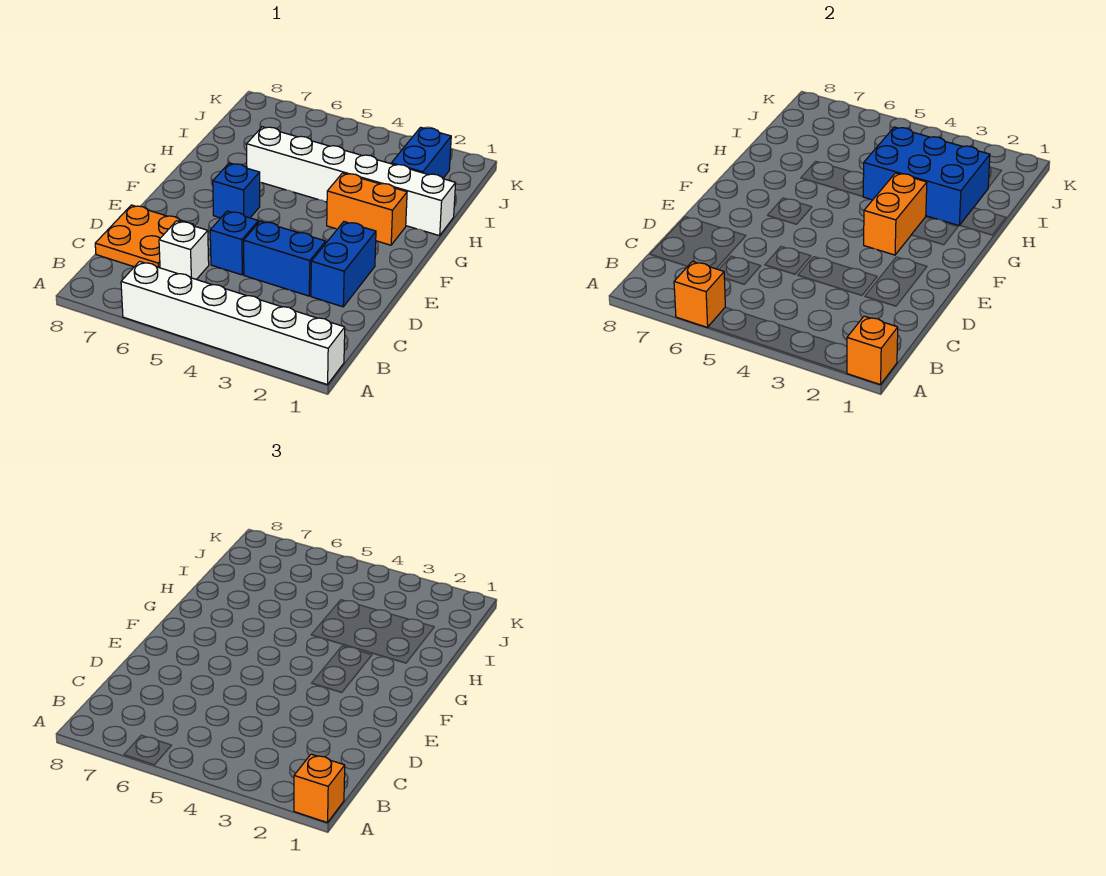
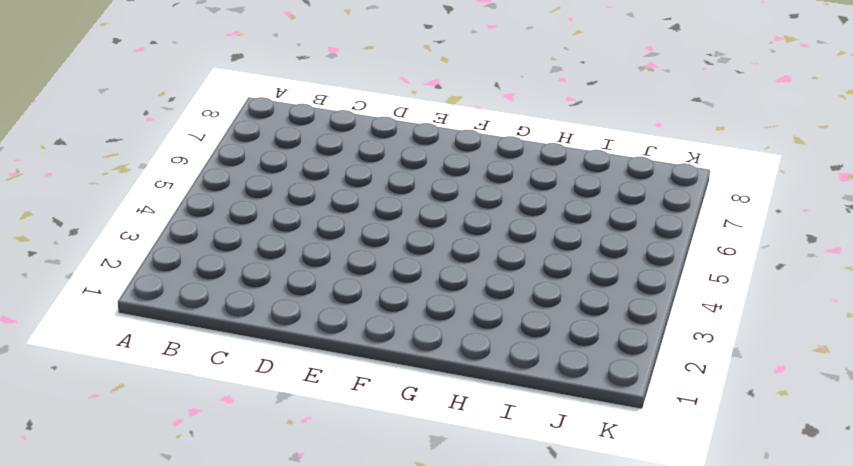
none -> white brick A1:A6 level 1
none -> white brick C6 level 1
none -> orange plate C7:D8 level 1

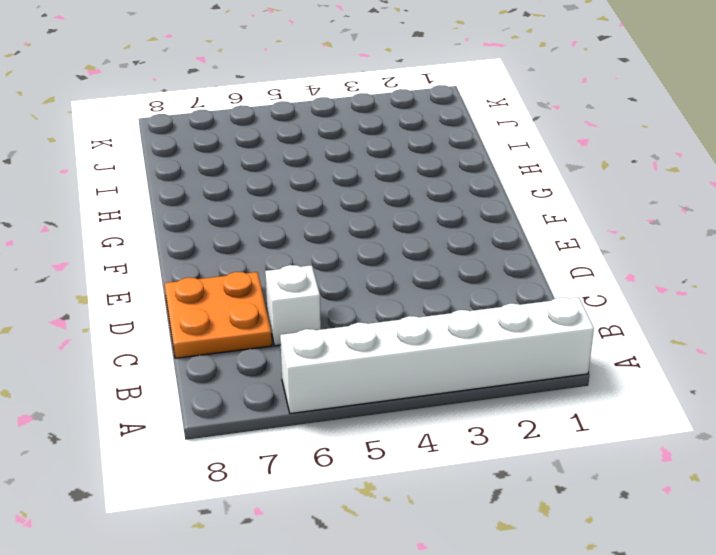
none -> blue brick D2:E2 level 1
none -> blue brick D3:D4 level 1
none -> blue brick D5 level 1

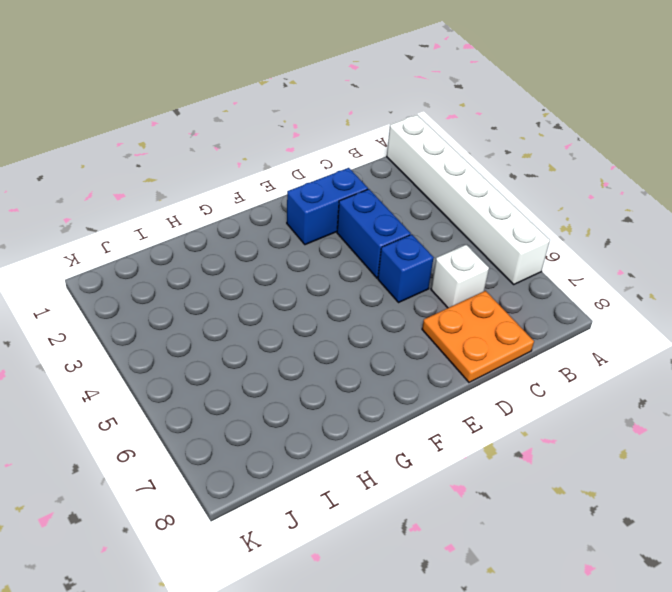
none -> blue brick F6 level 1
none -> orange brick G2:G3 level 1
none -> white brick H1:H6 level 1

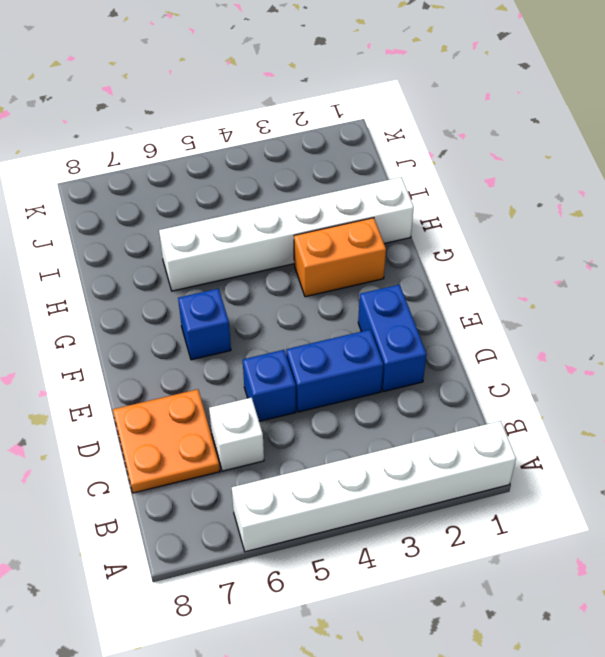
none -> blue brick I2:J2 level 1
none -> orange brick A1 level 2
none -> orange brick A6 level 2

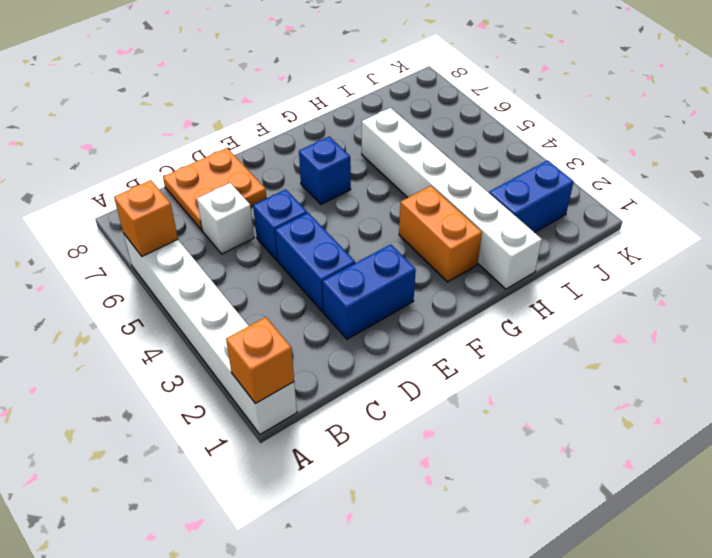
none -> orange brick F3:G3 level 2
none -> blue brick H2:I4 level 2
none -> orange brick A1 level 3

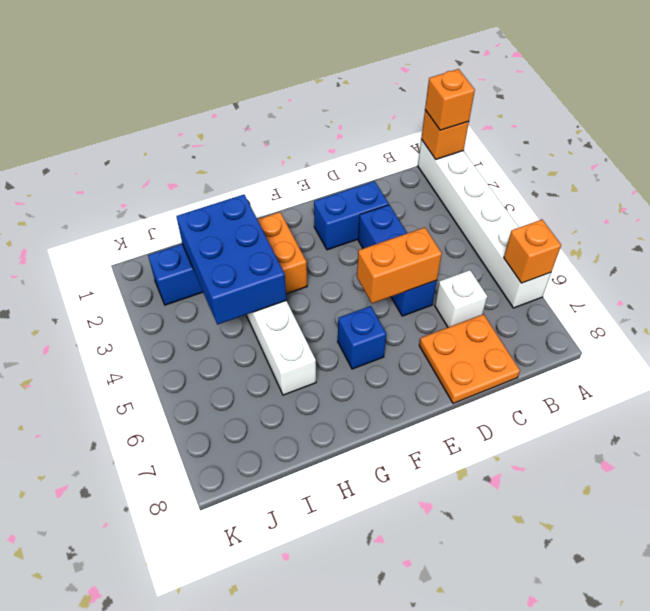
orange brick D5:E5 level 2 -> orange brick F3:G3 level 2

